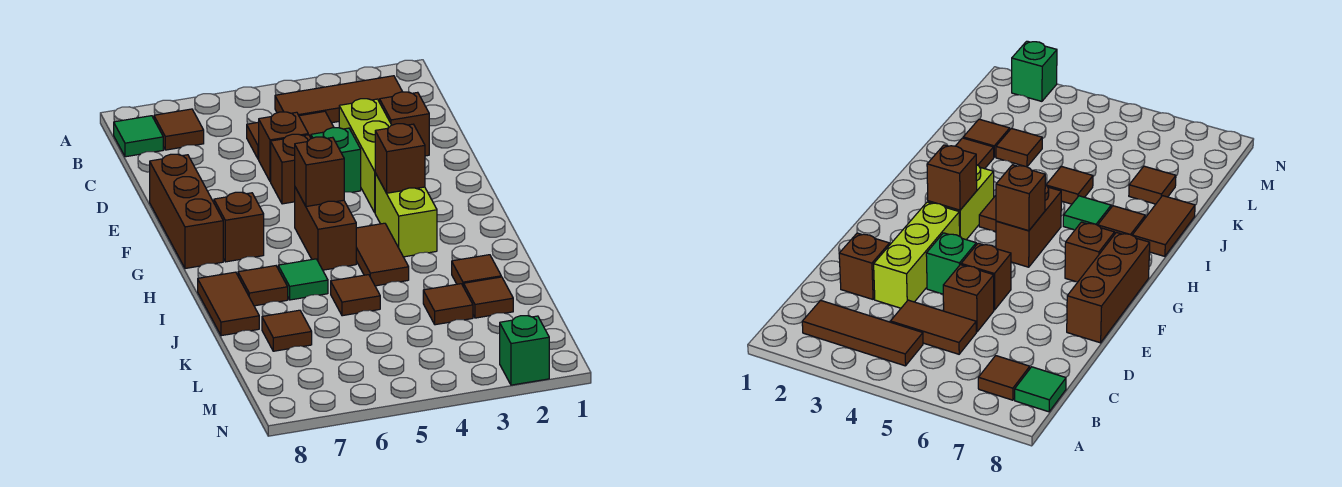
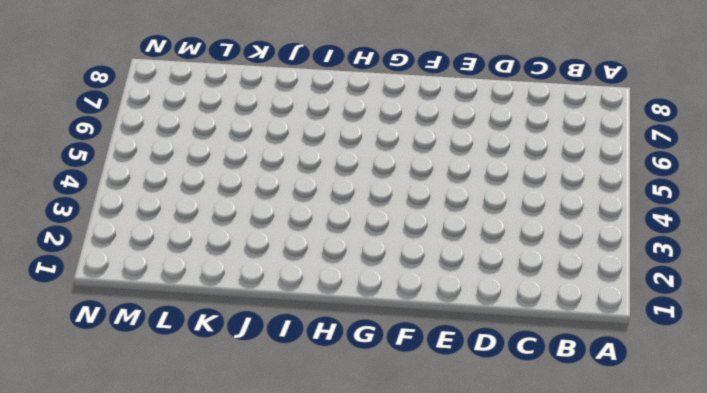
none -> brown tile B2:B4 level 1
none -> brown tile B7 level 1
none -> green tile B8 level 1

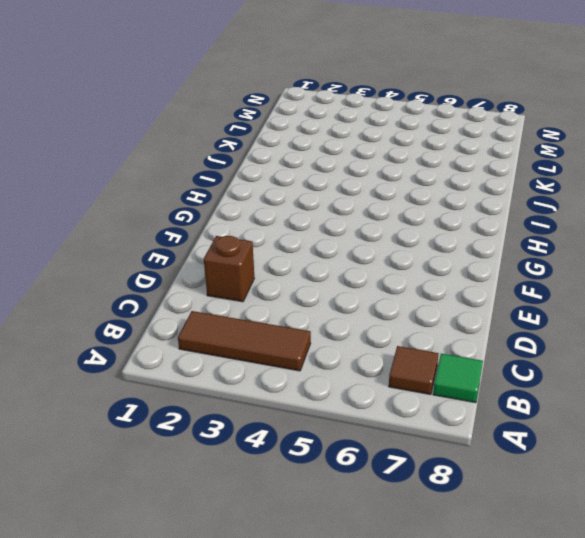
none -> brown tile C4:C5 level 1
none -> lime brick D3:F3 level 1
none -> brown brick D5 level 1

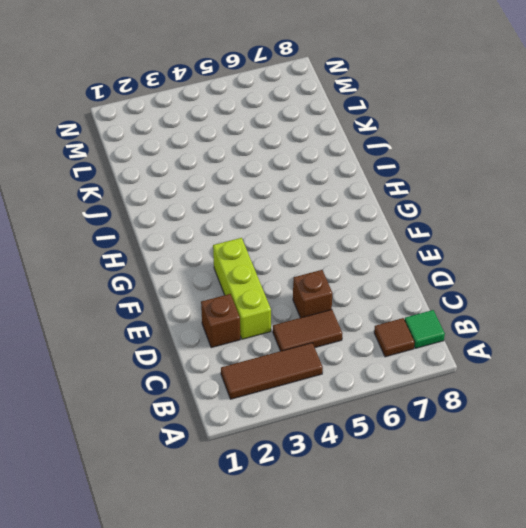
none -> green brick E4 level 1
none -> brown brick E5 level 1
none -> brown brick E8:G8 level 1

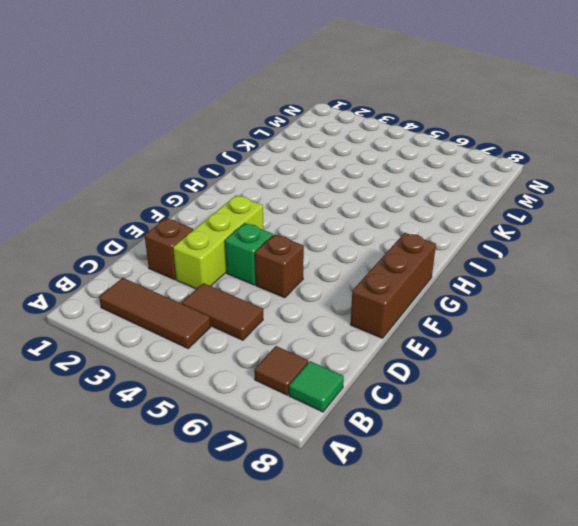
none -> brown brick D5 level 1
none -> lime brick G3:H3 level 1
none -> brown brick G5:H5 level 1

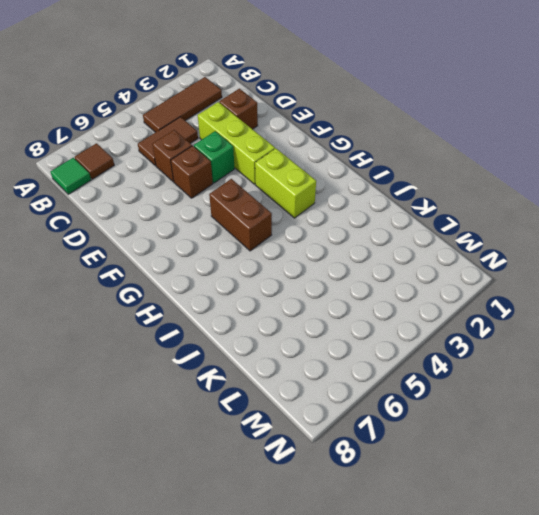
none -> brown brick E8:G8 level 1
none -> brown brick G7 level 1
none -> brown tile H4:I4 level 1

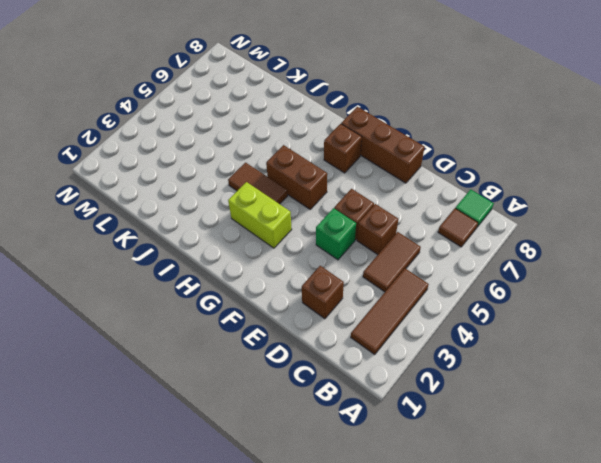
none -> lime brick D3:F3 level 1
none -> green tile I6 level 1
none -> brown tile I7 level 1

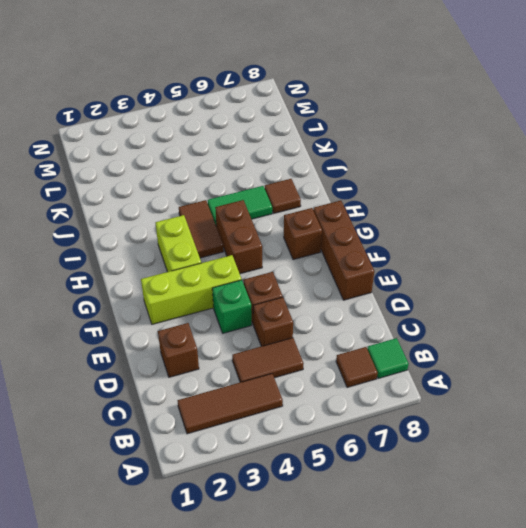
lime brick F2:F4 level 1 -> lime brick D3:F3 level 1
green tile I5:I6 level 1 -> green tile I6 level 1
none -> brown tile I8:J8 level 1
none -> brown tile J2 level 1
none -> brown tile J5 level 1

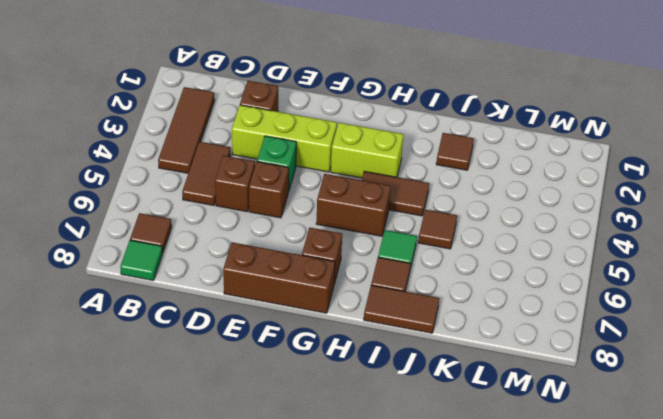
none -> brown tile K2 level 1
none -> brown tile K3 level 1
none -> brown tile K7 level 1

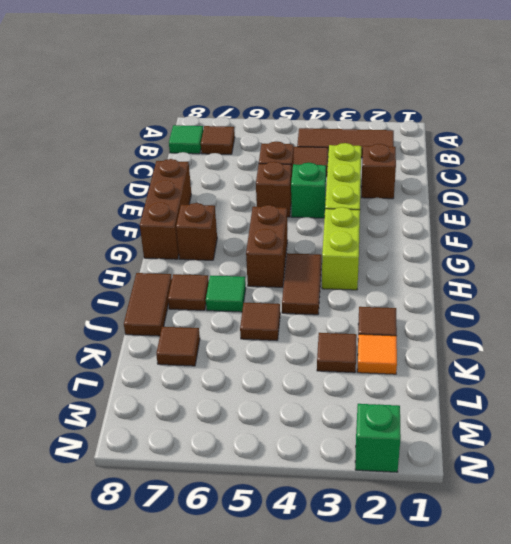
orange tile K2 level 1 -> brown tile K2 level 1
none -> brown brick G3 level 2
none -> brown brick G5 level 2

